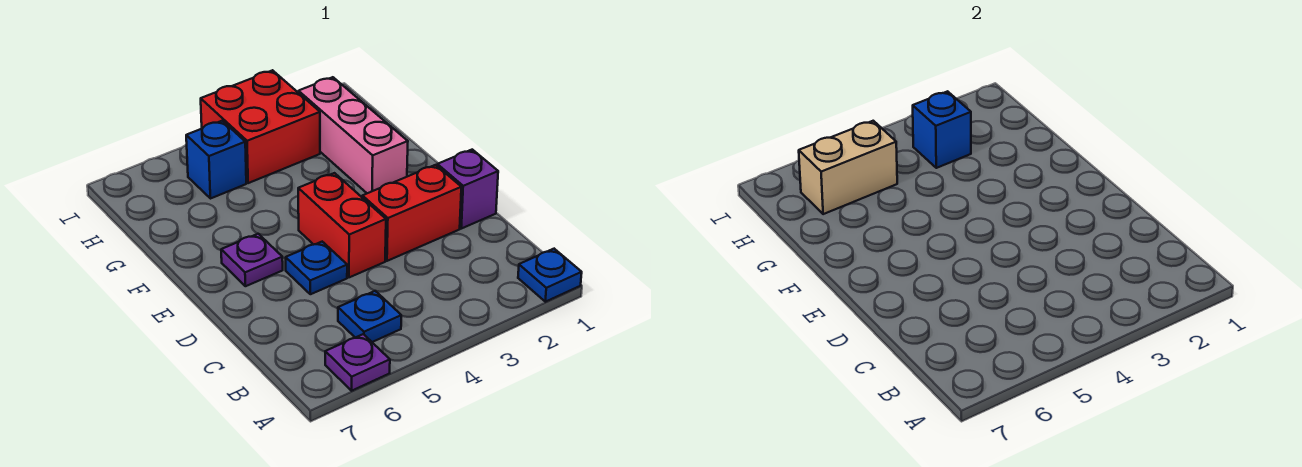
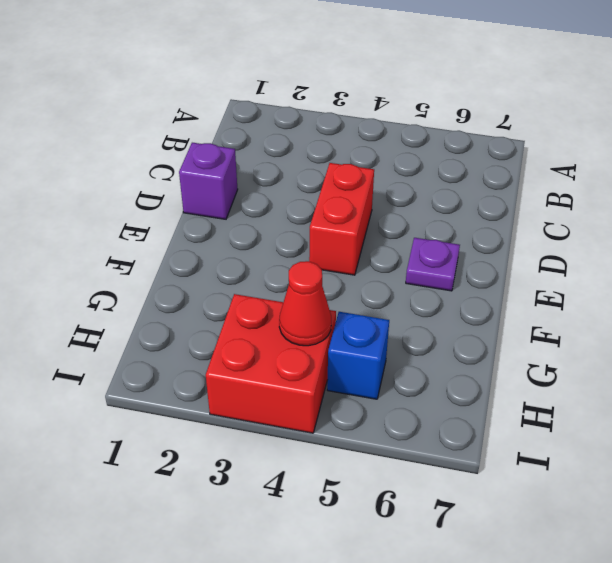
red cone H4 level 2 -> none
none -> blue plate A1 level 1
none -> purple plate A6 level 1
none -> blue plate B5 level 1

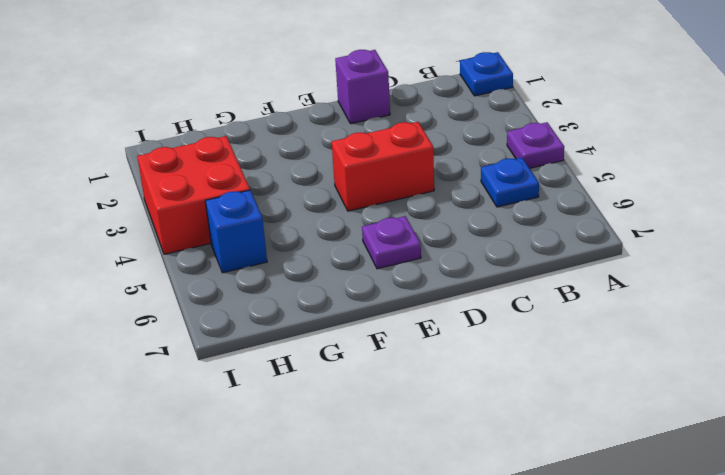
purple plate A4 level 1 -> purple plate A6 level 1
none -> red brick D2:D3 level 1
none -> blue plate D5 level 1
none -> pink brick F2:H2 level 1

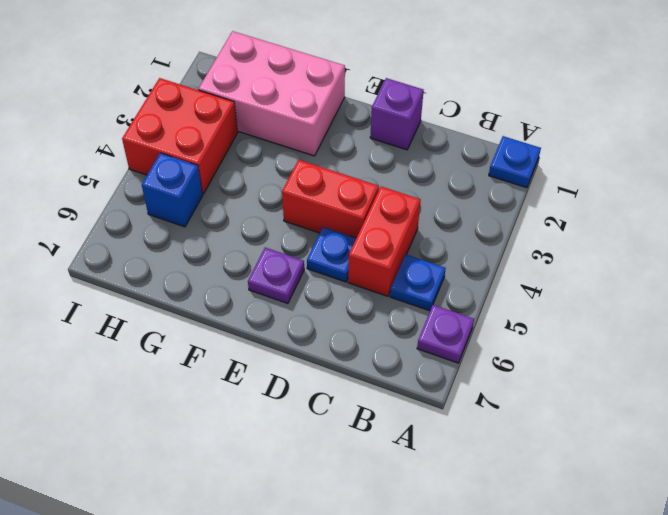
red brick C4:C5 level 1 -> red brick D2:D3 level 1
pink brick F1:H2 level 1 -> pink brick F2:H2 level 1
none -> blue brick H3 level 2
none -> tan brick H5:H6 level 2

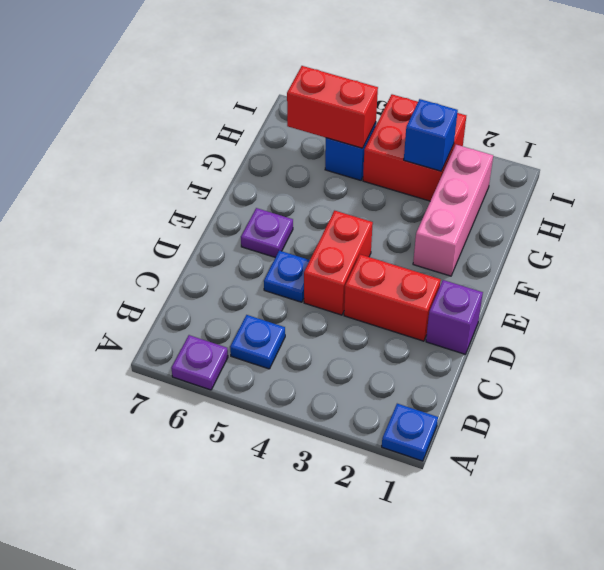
red brick H5:H6 level 2 -> tan brick H5:H6 level 2

